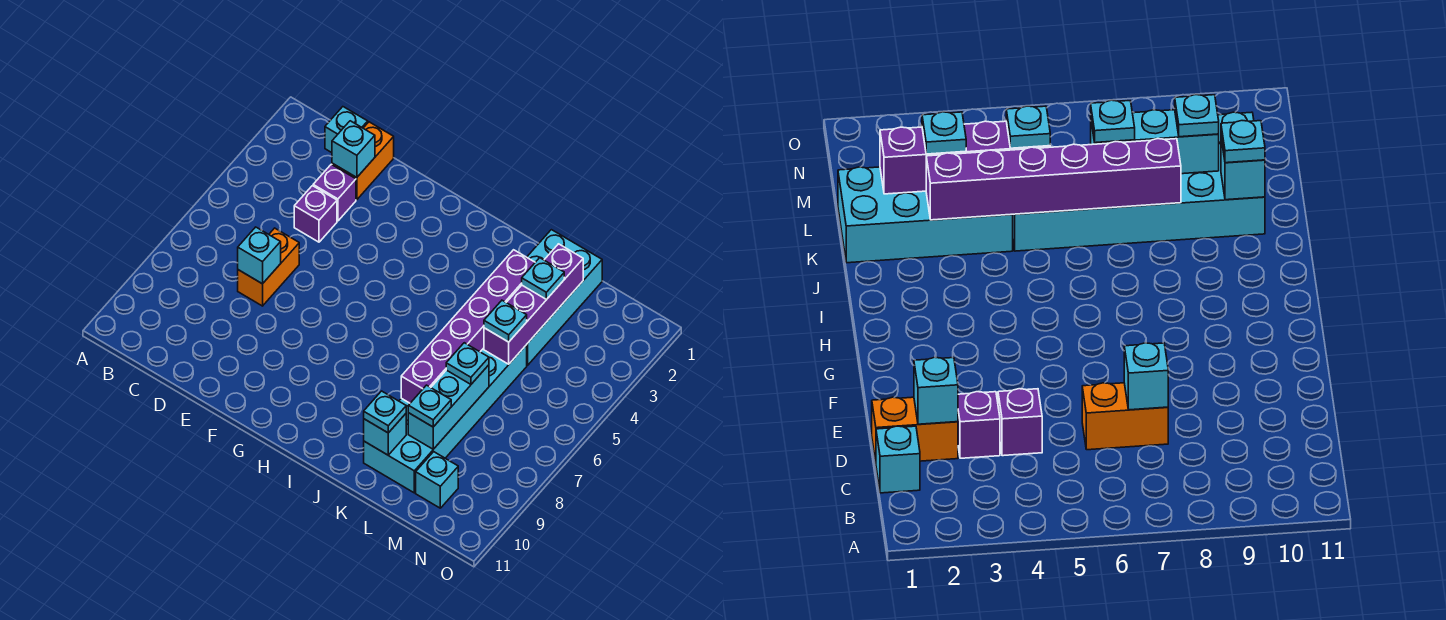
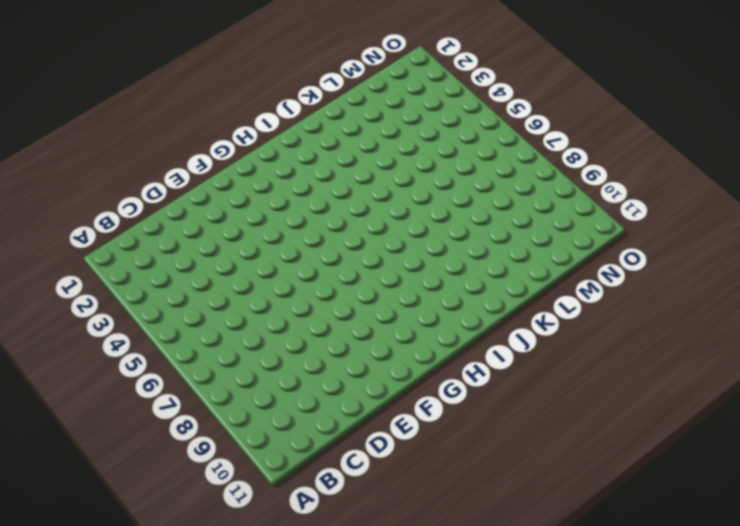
none -> cyan brick C1 level 1
none -> orange brick D1:D2 level 1
none -> purple brick D3 level 1

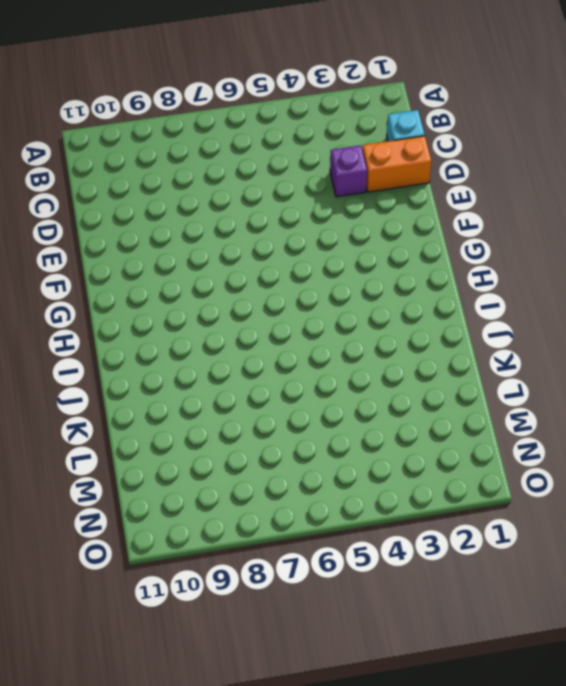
none -> purple brick D4 level 1
none -> orange brick D6:D7 level 1
none -> cyan brick K1:L4 level 1

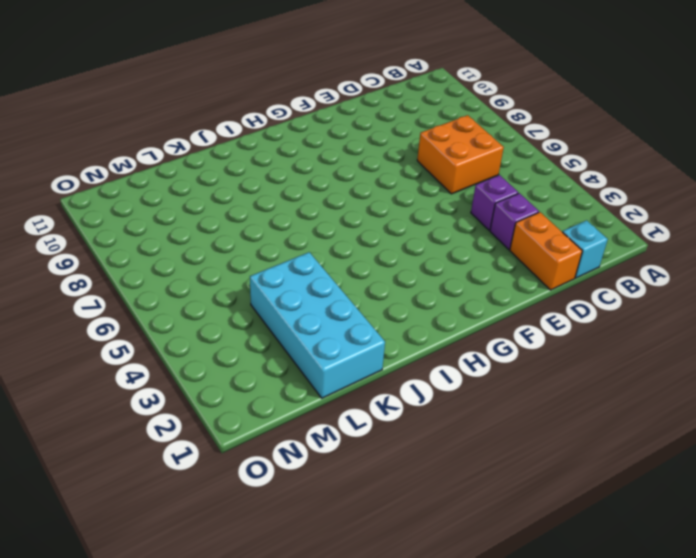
orange brick C6:D7 level 1 -> orange brick D6:D7 level 1
none -> cyan brick K5:L10 level 1
none -> cyan brick M10 level 1
none -> cyan brick D2 level 2

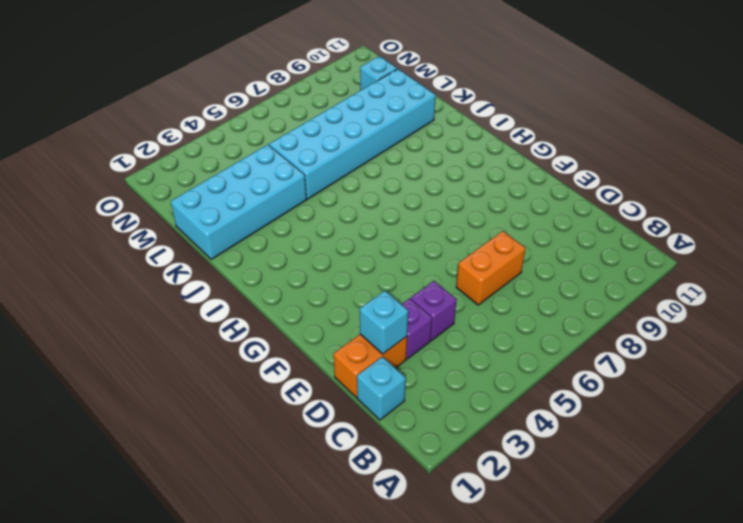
none -> cyan brick D7 level 2
none -> purple brick K3:K8 level 2
none -> cyan brick K10 level 2

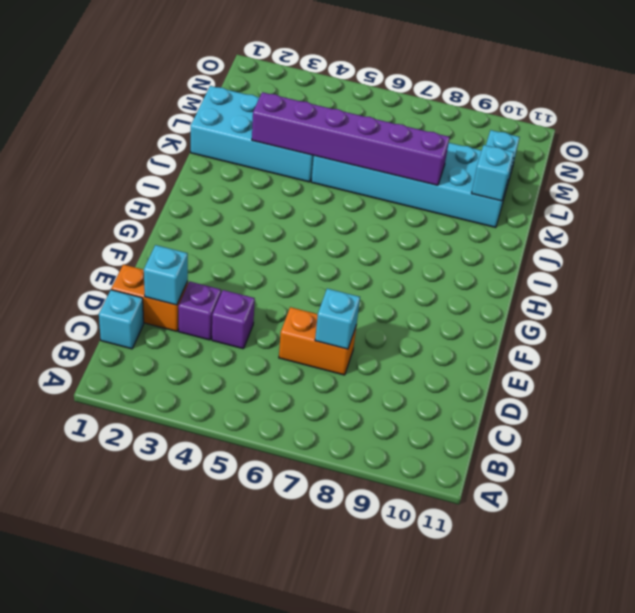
none -> purple brick L2:L5 level 2
none -> cyan brick L7:L9 level 2
none -> cyan plate K10 level 3

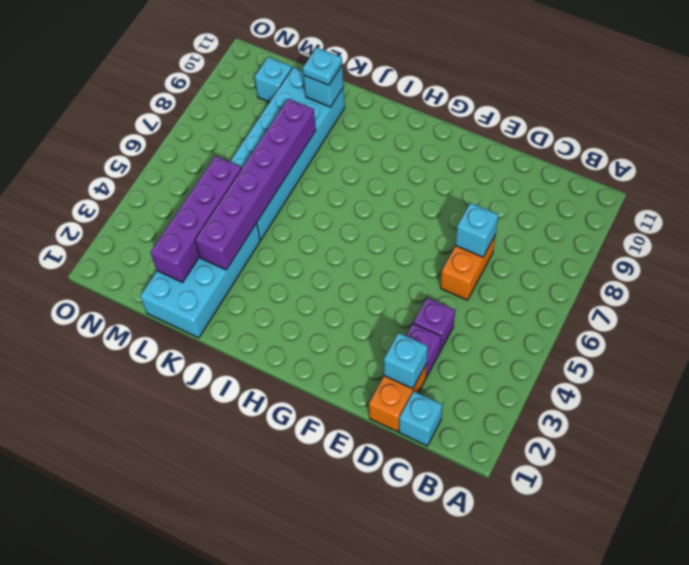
none -> cyan brick L7:L9 level 2
none -> cyan plate L3 level 3
none -> cyan plate L5 level 3

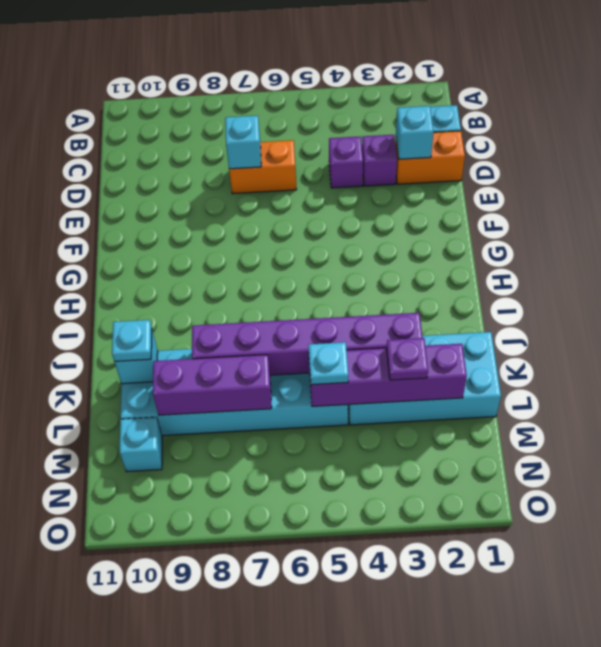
purple plate L3 level 3 -> cyan plate L3 level 3
purple brick L7:L9 level 2 -> cyan brick L7:L9 level 2
none -> cyan plate L7 level 3
none -> cyan plate L9 level 3

